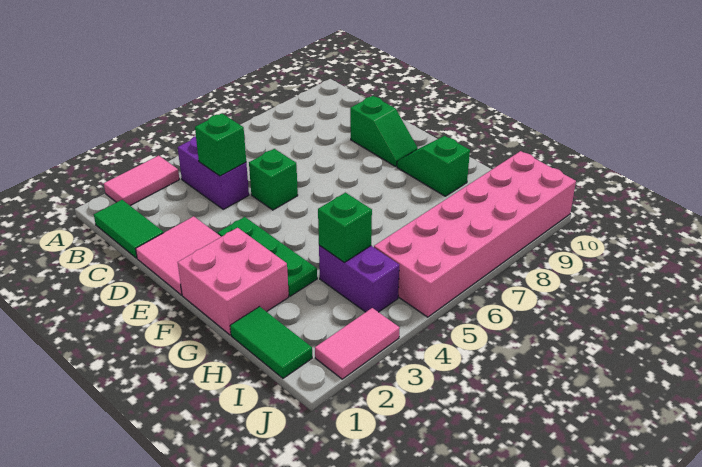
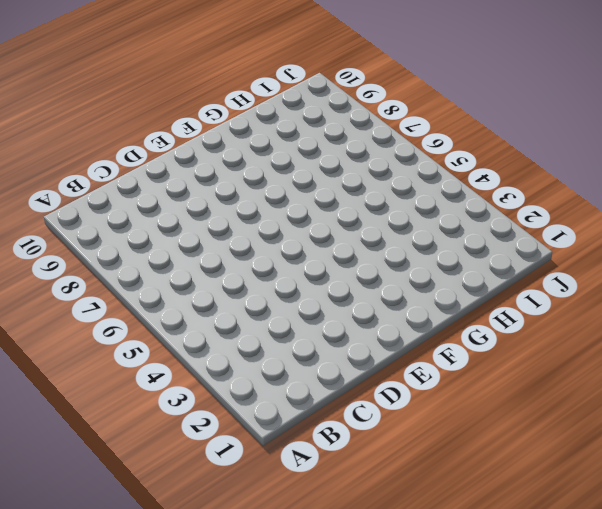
none -> pink tile A2:A3 level 1
none -> green tile B1:C1 level 1
none -> purple brick B4:C4 level 1

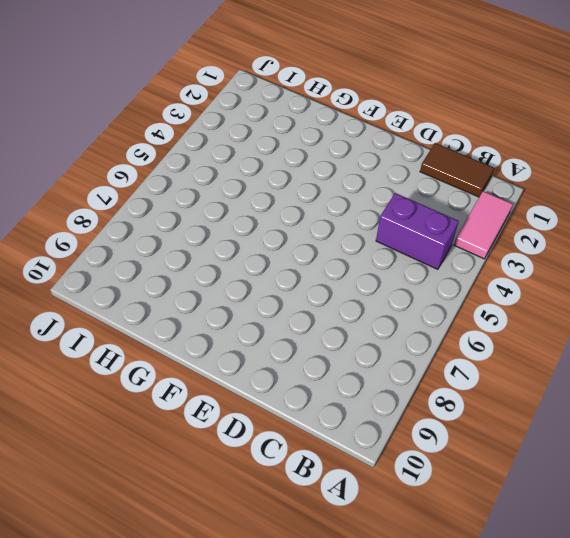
brown tile B1:C1 level 1 -> green tile B1:C1 level 1
none -> pink tile D1:E2 level 1
none -> green brick D5 level 1
none -> green slope D9:E9 level 1 top D

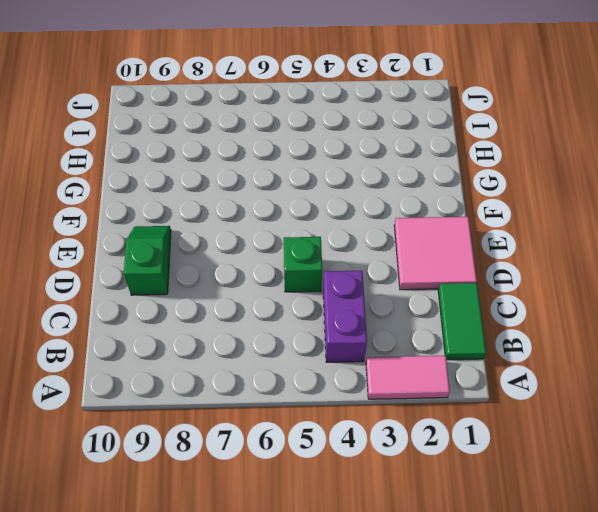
none -> green plate E3:G3 level 1
none -> pink brick F1:G2 level 1
none -> green slope F9:G9 level 1 top G

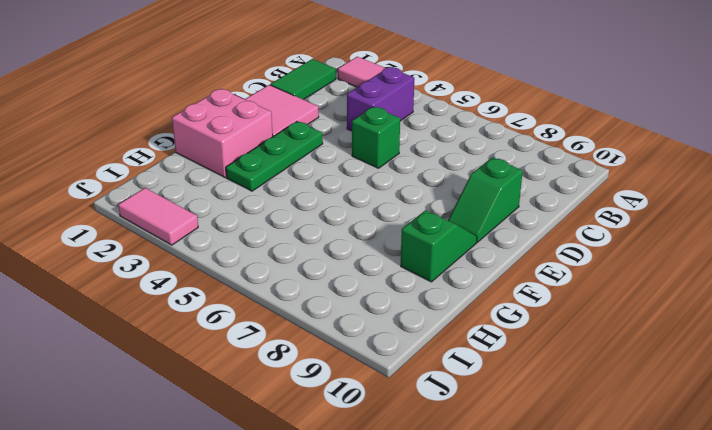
none -> green tile H1:I1 level 1
none -> purple brick H4:I4 level 1
none -> pink brick I5:J10 level 1

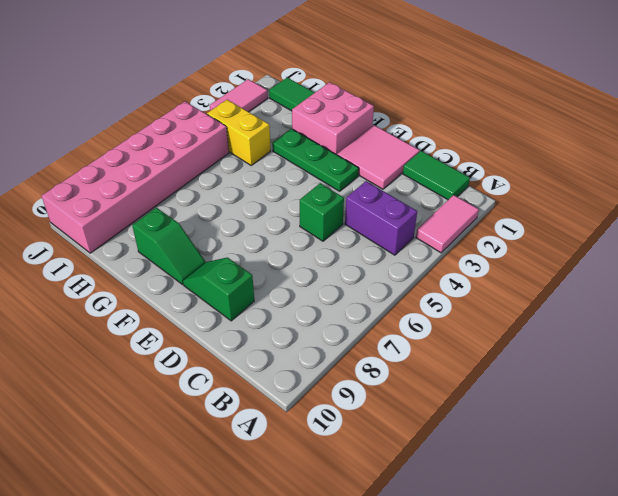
yellow brick H4:I4 level 1 -> purple brick H4:I4 level 1
none -> green brick C4 level 2
none -> green brick H4 level 2

